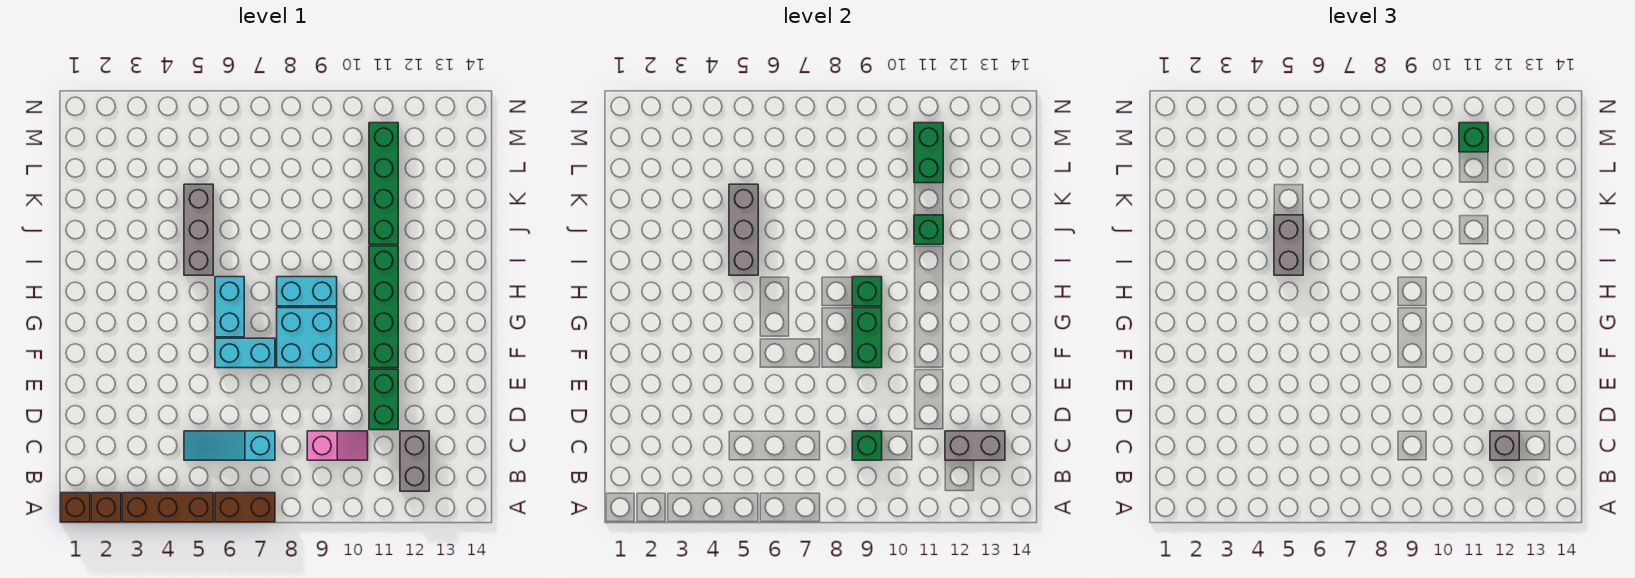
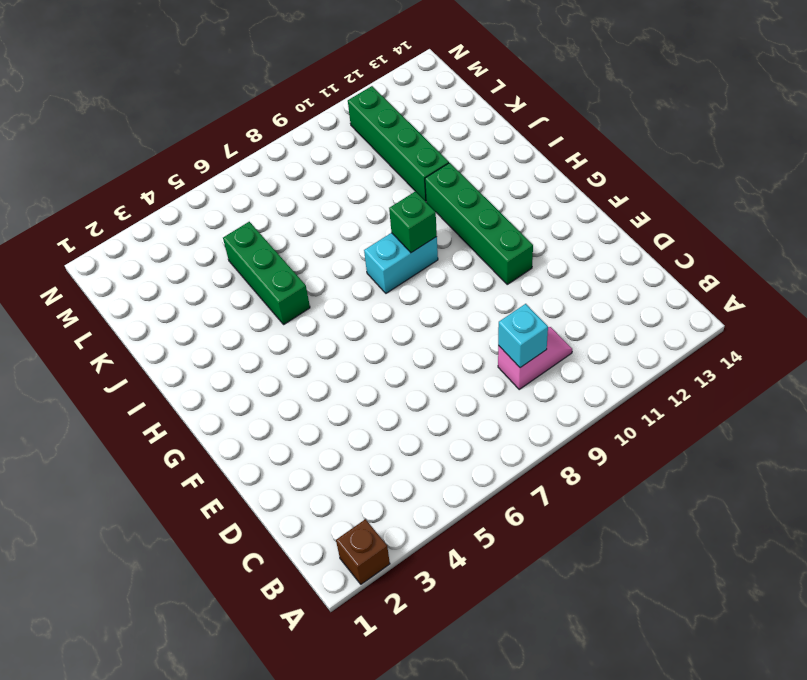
cyan brick C9 level 2 -> green brick C9 level 2
green brick I5:K5 level 1 -> grey brick I5:K5 level 1
none -> brown brick A1 level 1
none -> brown brick A3:A5 level 1
none -> brown brick A6:A7 level 1

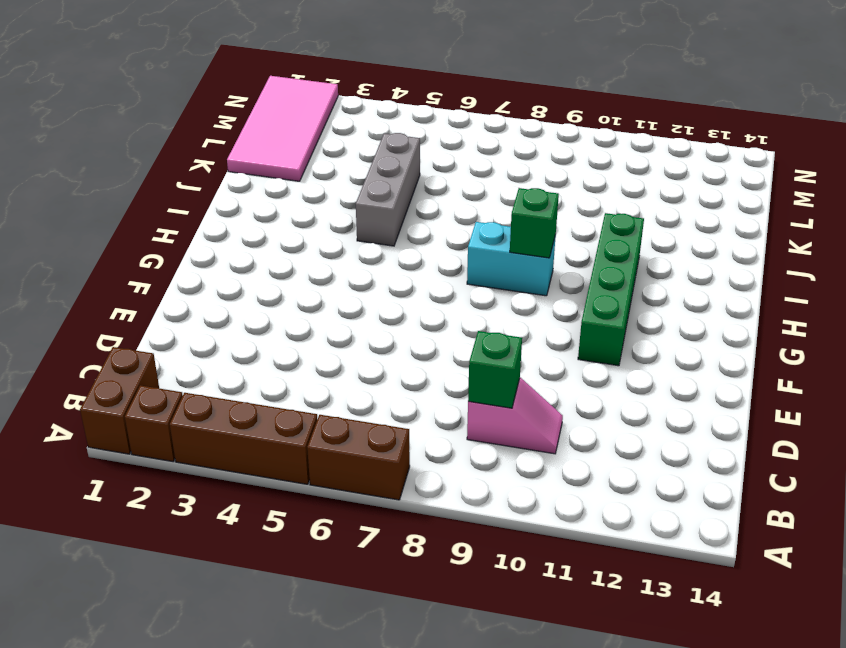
brown brick A1:B1 level 1 -> brown brick A1 level 1
pink tile K1:N2 level 1 -> none
none -> grey brick B12:C12 level 1
none -> cyan slope C5:C7 level 1 top 7
none -> green brick D11:E11 level 1

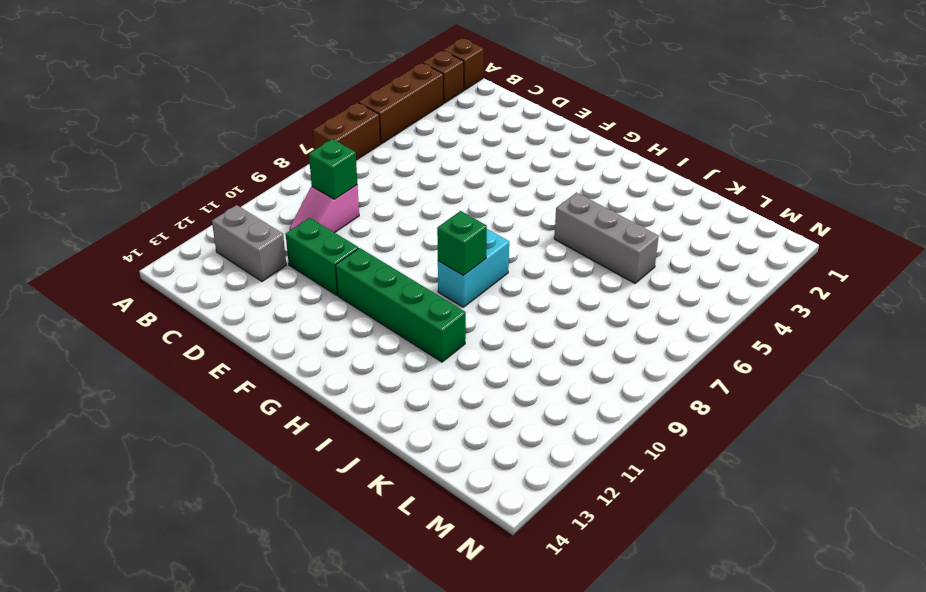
none -> cyan slope C5:C7 level 1 top 7
none -> cyan brick F6:F7 level 1
none -> cyan brick F8:G9 level 1

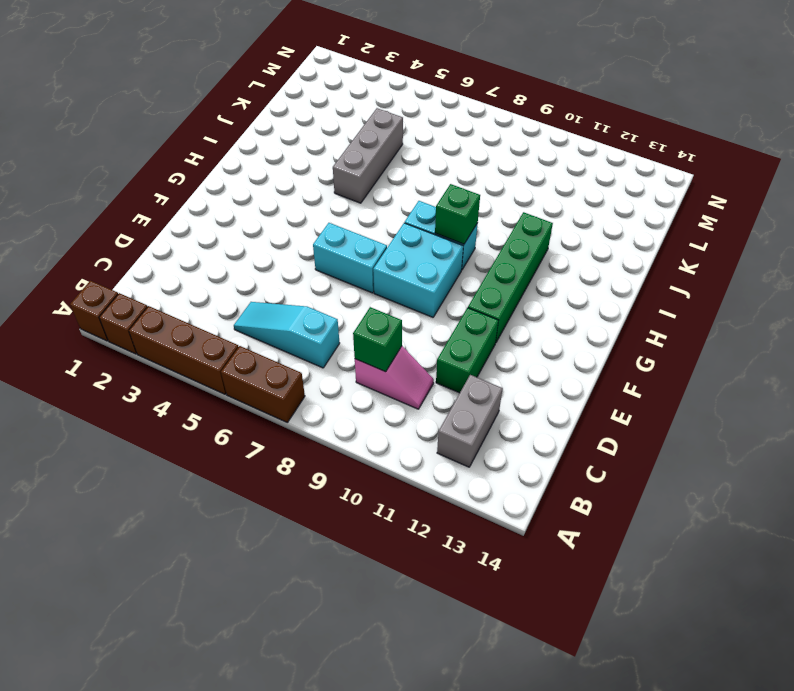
none -> cyan brick G6:H6 level 1
none -> green brick J11:M11 level 1
none -> grey brick C12:C13 level 2

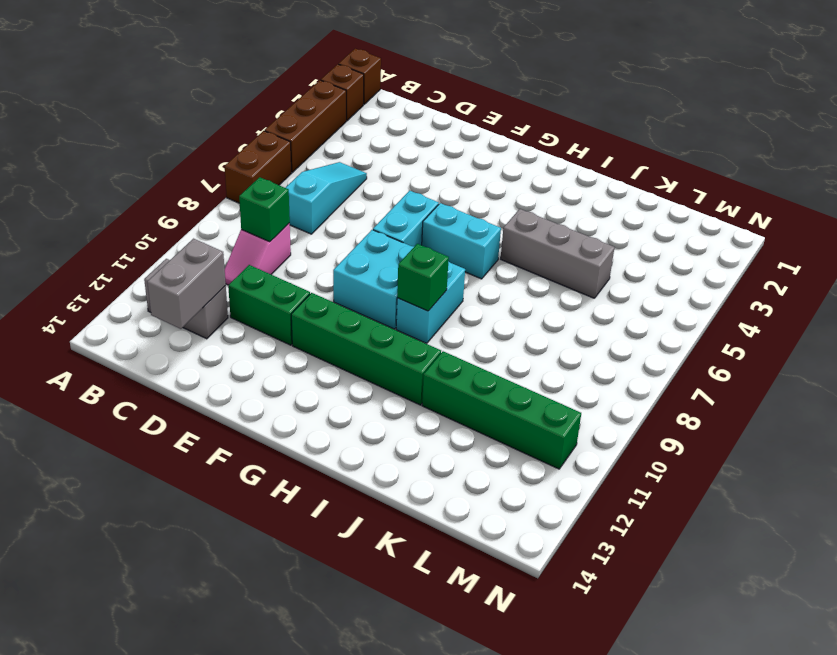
none -> green brick F9:G9 level 2
none -> grey brick I5:K5 level 2
none -> green brick J11 level 2

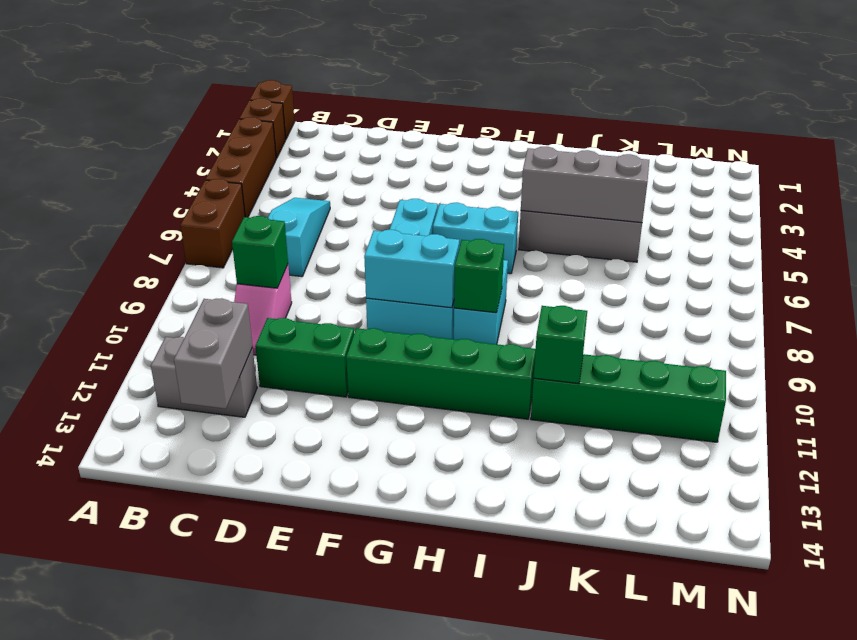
cyan brick F9:G9 level 2 -> green brick F9:G9 level 2
none -> green brick L11:M11 level 2
none -> grey brick C12 level 3
none -> grey brick I5:J5 level 3

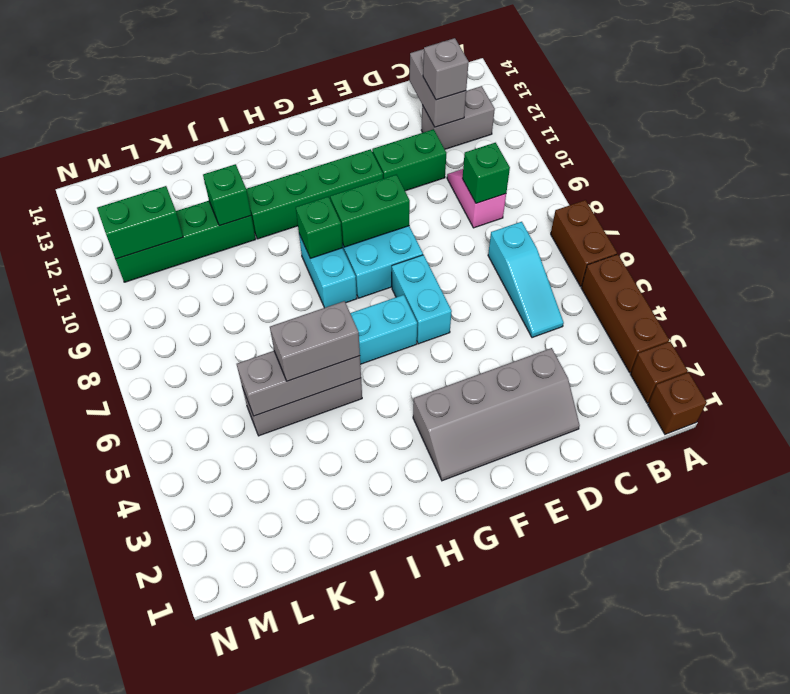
grey slope D2:G3 level 1 top 3 -> none
none -> green brick M11 level 3

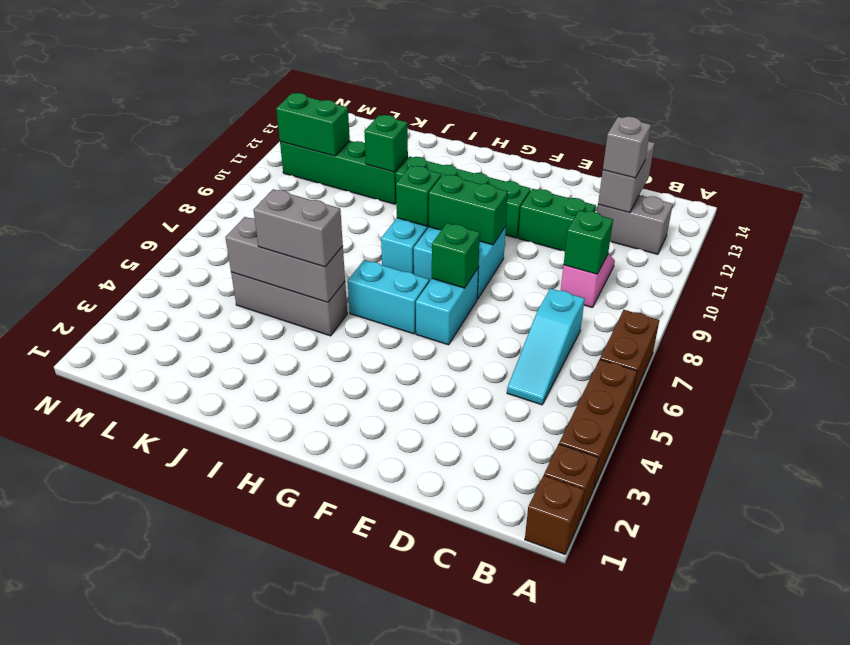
green brick F7 level 2 -> green brick M11 level 3

